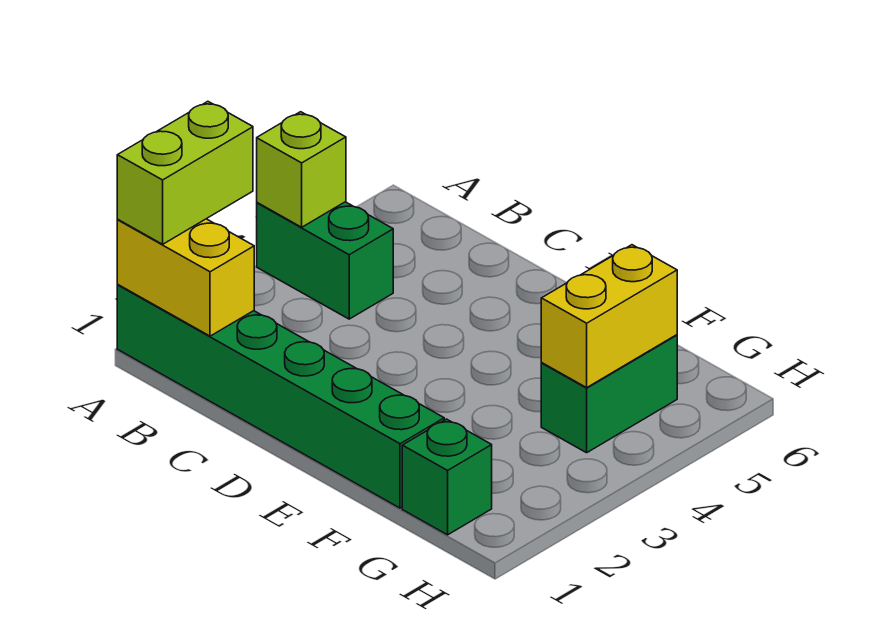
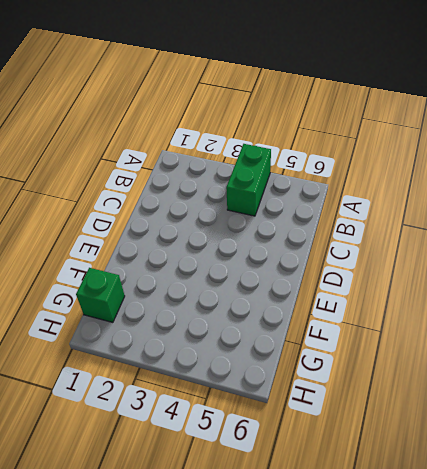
none -> green brick A1:F1 level 1
none -> green brick G4:G5 level 1

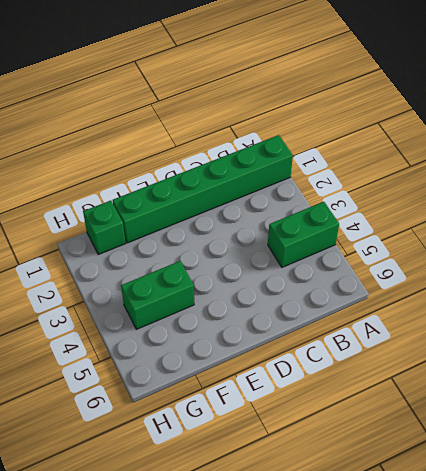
green brick F4:G4 level 1 -> green brick G4:G5 level 1
none -> yellow brick A1:B1 level 2
none -> lime brick A4 level 2

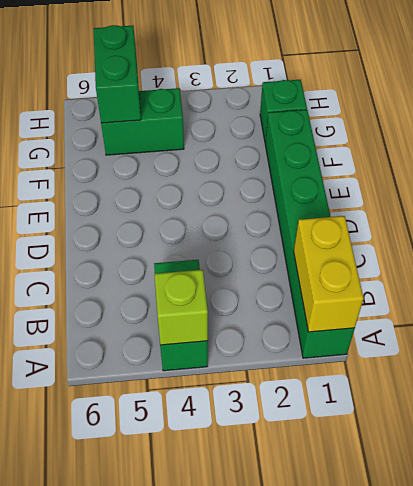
green brick G5:H5 level 2 -> yellow brick G4:G5 level 2
none -> lime brick A1:A2 level 3

